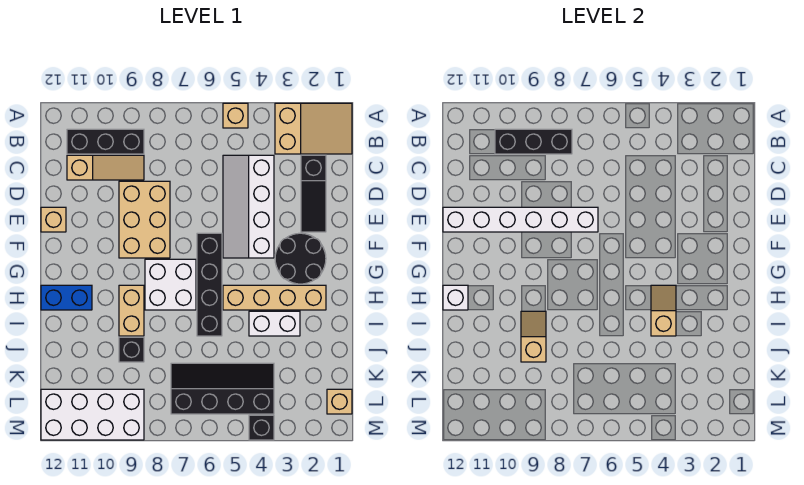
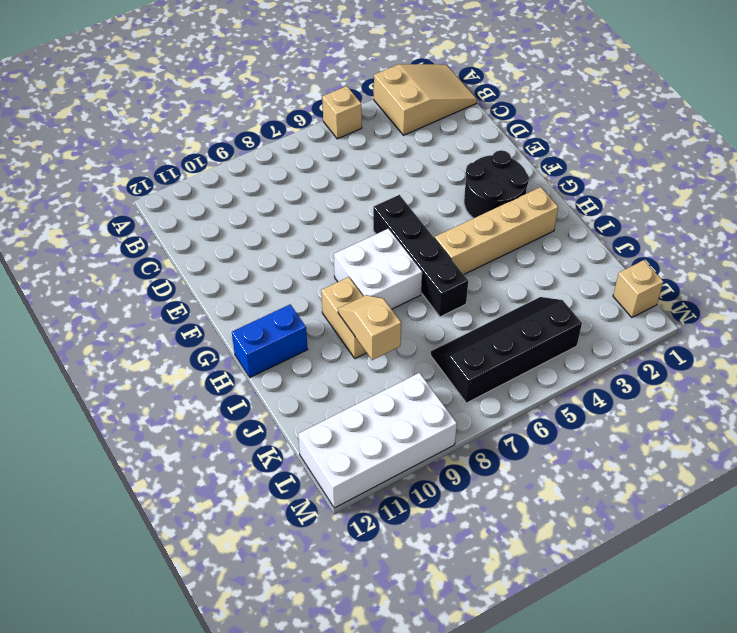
none -> black brick B9:B11 level 1
none -> black slope C2:E2 level 1 top C
none -> white slope C4:F5 level 1 top 4

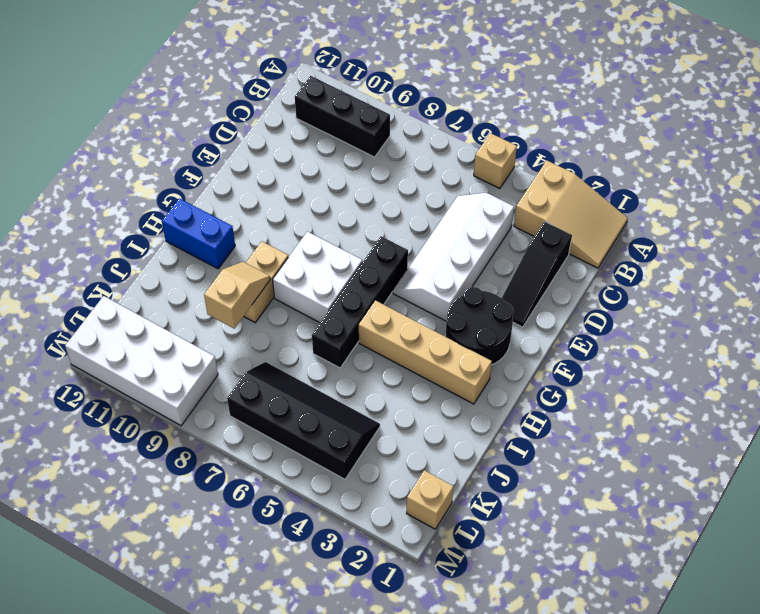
none -> tan slope C9:C11 level 1 top 11
none -> tan brick D8:F9 level 1
none -> tan brick E12 level 1

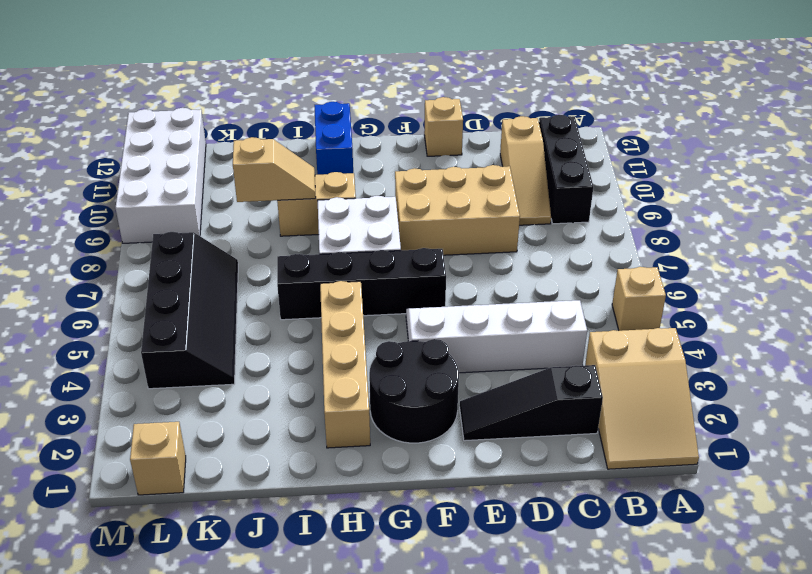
none -> white brick I3:I4 level 1
none -> black brick J9 level 1
none -> black brick M4 level 1

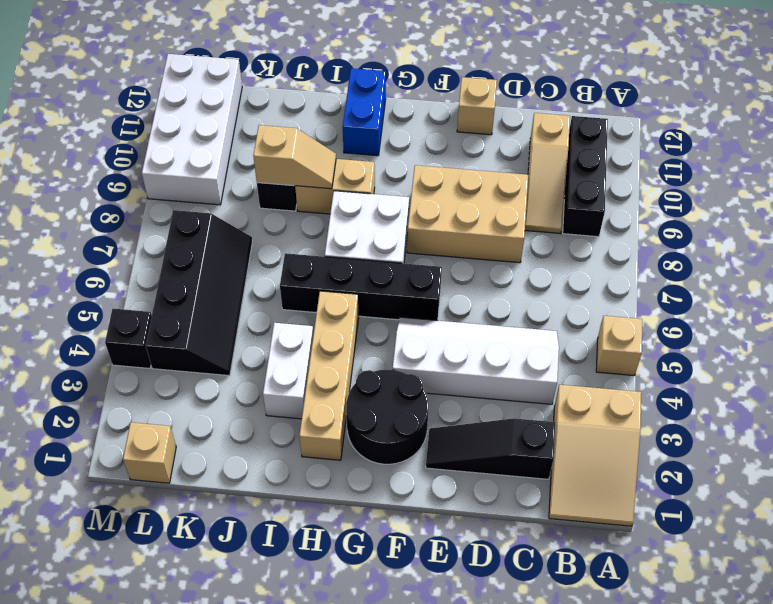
none -> black brick B8:B10 level 2
none -> white brick E7:E12 level 2
none -> tan slope H4:I4 level 2 top I

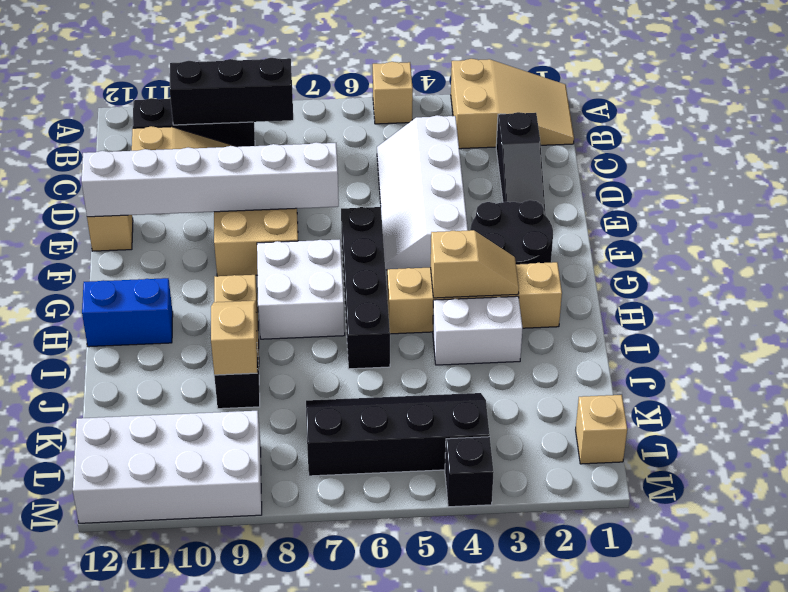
tan slope H3:H4 level 2 top 4 -> tan slope H4:I4 level 2 top I
none -> white brick H12 level 2

